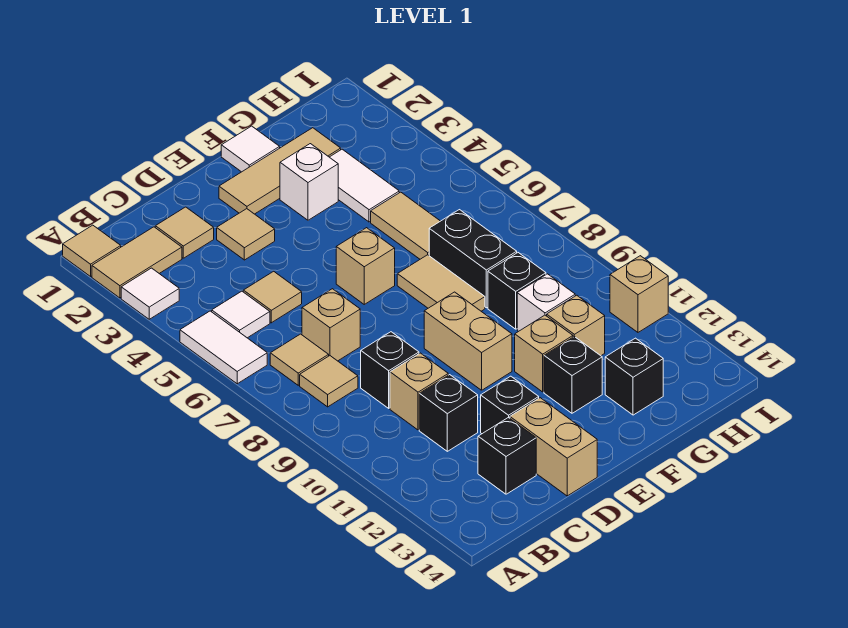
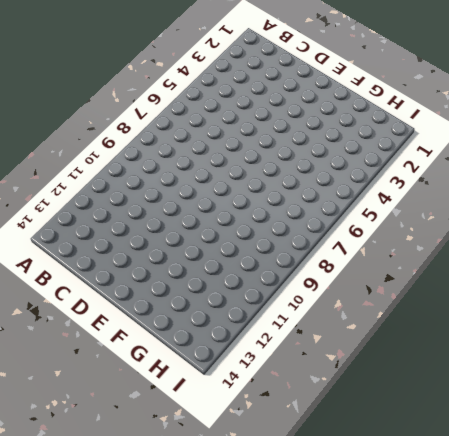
none -> tan tile A1 level 1
none -> tan tile A2:B2 level 1
none -> white tile A3 level 1
none -> white tile A5:A6 level 1

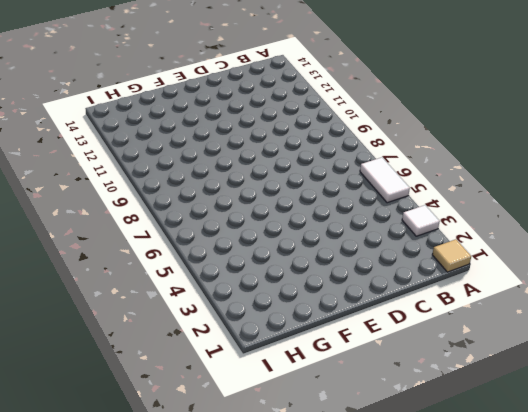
none -> tan tile A2:B2 level 1
none -> white tile B5 level 1
none -> tan tile B7 level 1
none -> tan tile B8 level 1

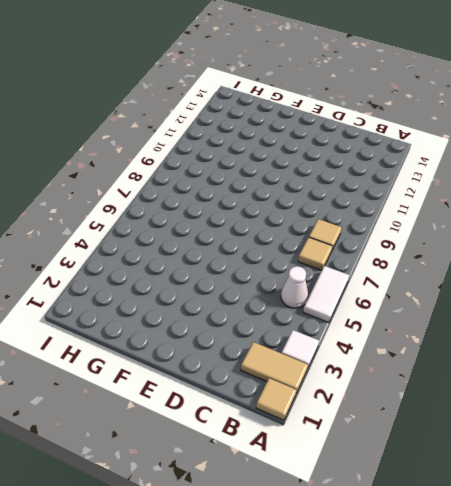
white cone B5 level 1 -> white tile B5 level 1
none -> tan tile C2 level 1
none -> tan tile C5 level 1
none -> tan brick C7 level 1
none -> black brick C9 level 1

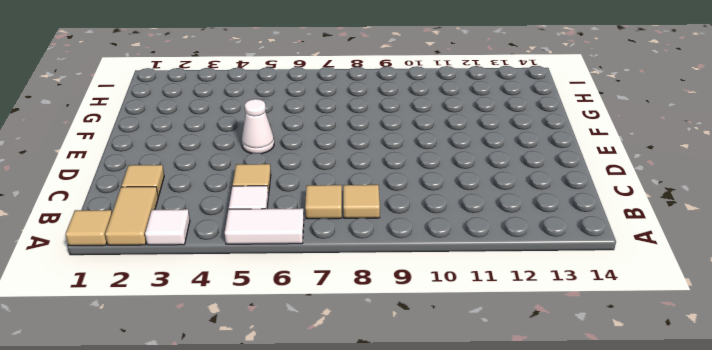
white cone E5 level 1 -> none
none -> tan brick C7 level 1
none -> black brick C9 level 1
none -> tan brick C10 level 1
none -> black brick C11 level 1

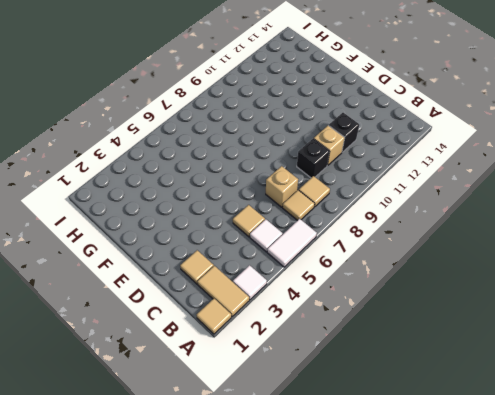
none -> black brick C13 level 1
none -> tan tile D3 level 1
none -> black brick D12 level 1
none -> tan brick D13:D14 level 1

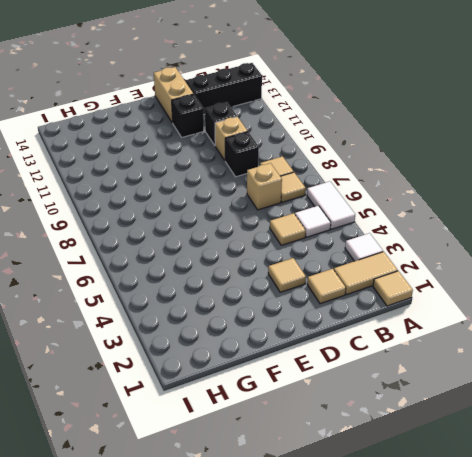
black brick A13:C13 level 1 -> black brick C13 level 1
none -> tan tile E2:G2 level 1
none -> tan brick E6 level 1
none -> tan brick E9:E10 level 1
none -> white tile F1 level 1

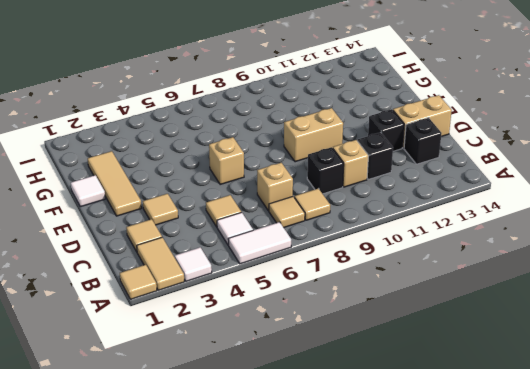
none -> white brick F3 level 1
none -> tan tile F7:F8 level 1
none -> tan brick F11 level 1
none -> black brick F12 level 1

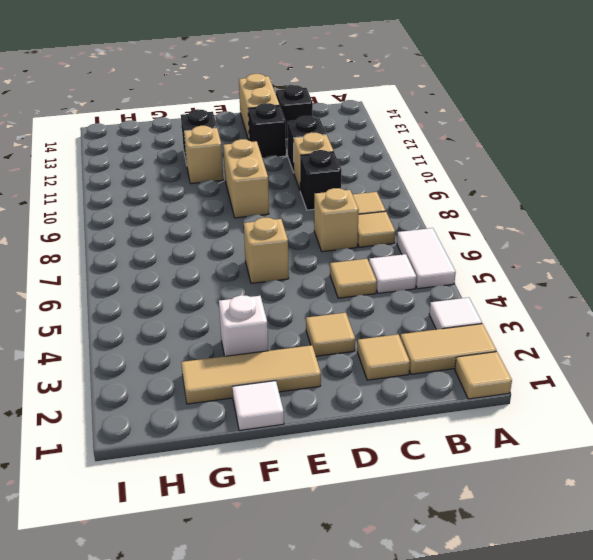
none -> tan tile F7:F8 level 1
none -> white tile G3:G4 level 1
none -> tan tile G5:G6 level 1
none -> black brick G7:G8 level 1

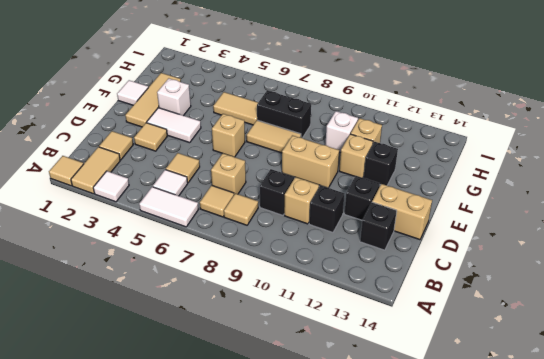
white tile E3:E4 level 1 -> white tile G3:G4 level 1
none -> black brick G9 level 1
none -> black brick G13 level 1
none -> tan brick I11 level 1

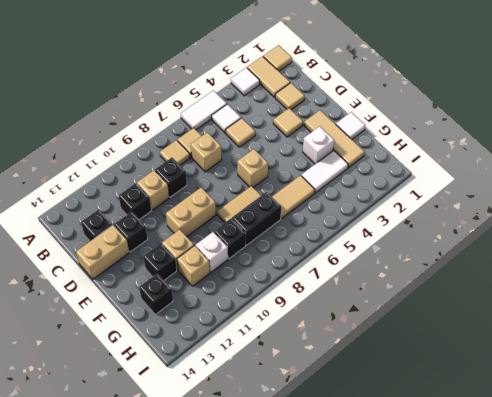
none -> tan brick I11 level 1

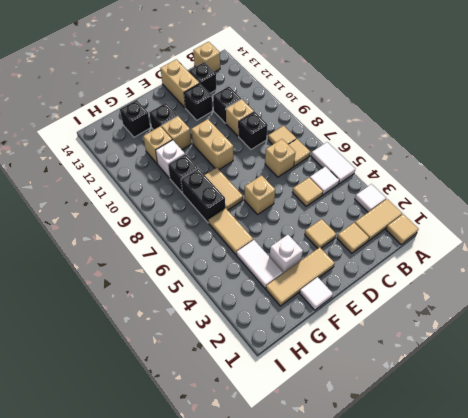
tan brick B14 level 1 -> tan brick I11 level 1

